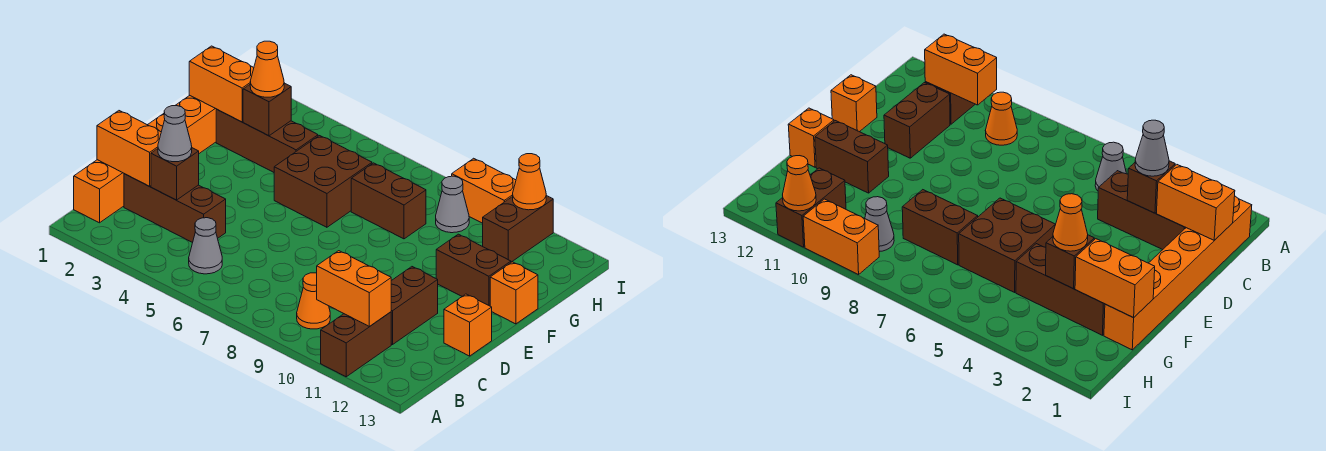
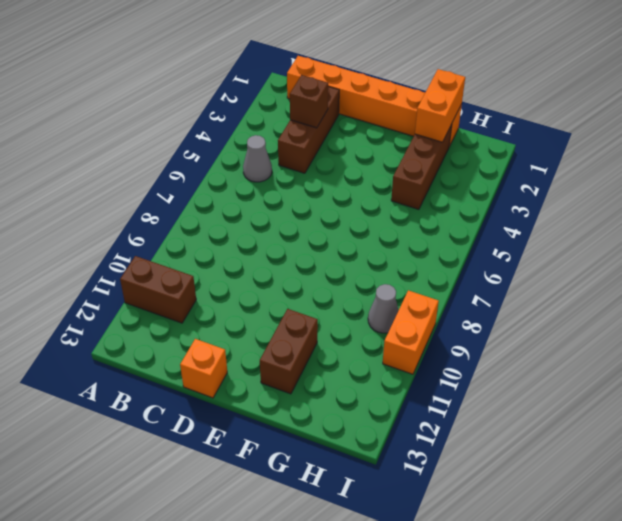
none -> orange cone B9 level 1
none -> brown brick C11:D11 level 1
none -> brown brick F5:G6 level 1

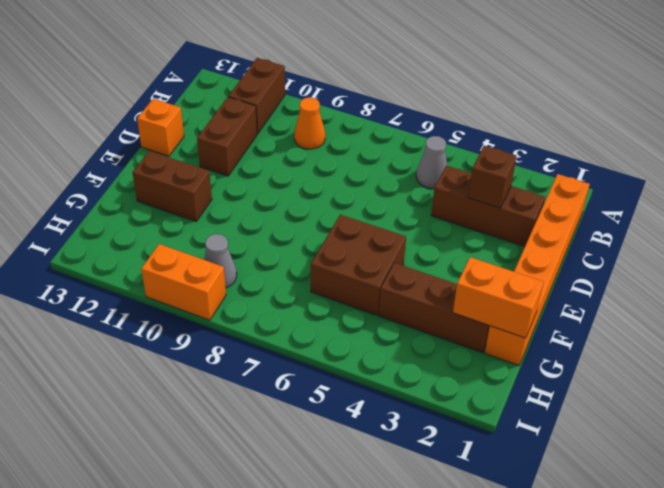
none -> orange brick F13 level 1
none -> brown brick G7:G8 level 1
none -> brown brick H11:I11 level 1

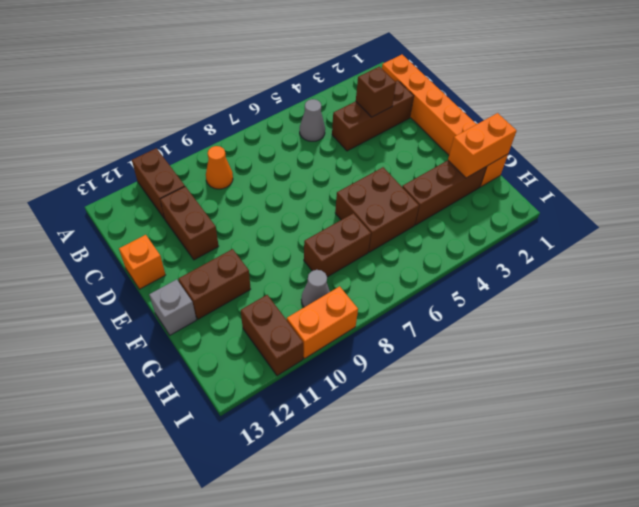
grey brick F13 level 1 -> orange brick F13 level 1
none -> orange brick B10:B11 level 2
none -> orange brick C1:C2 level 2
none -> brown brick G3 level 2

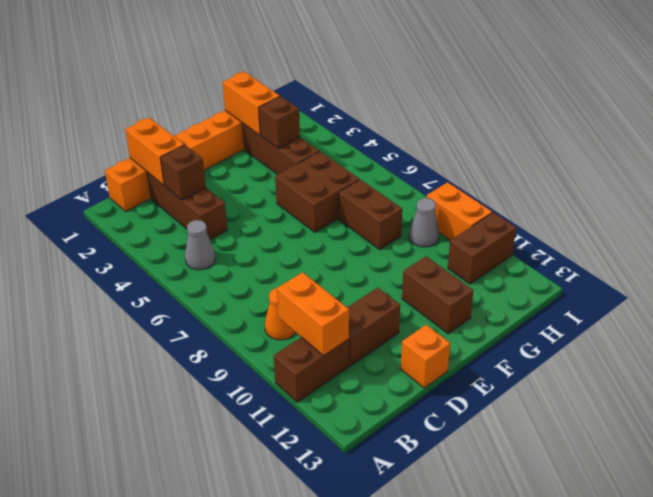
none -> orange brick F13 level 1
none -> orange cone I11 level 2
none -> grey cone C3 level 3

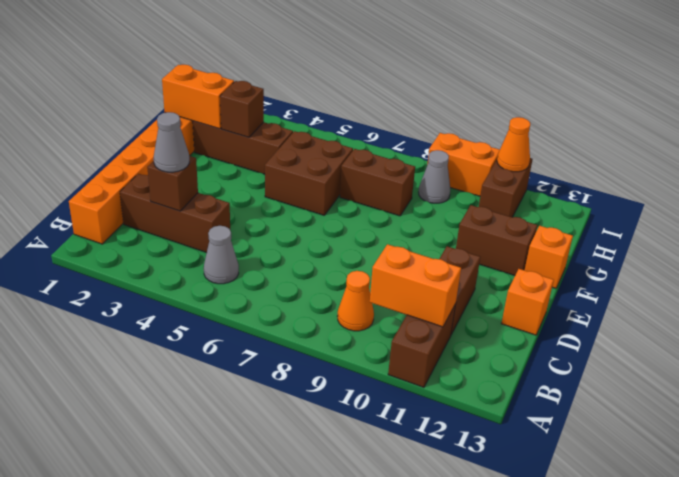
none -> orange brick C1:C2 level 2
none -> orange cone G3 level 3

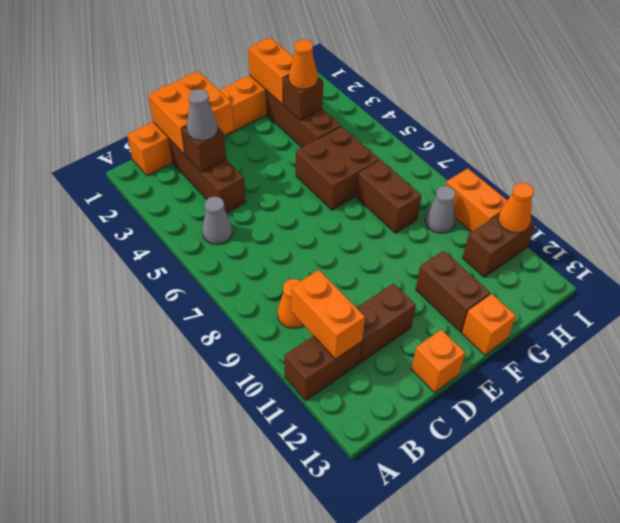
orange brick C1:D2 level 2 -> orange brick C1:C2 level 2

